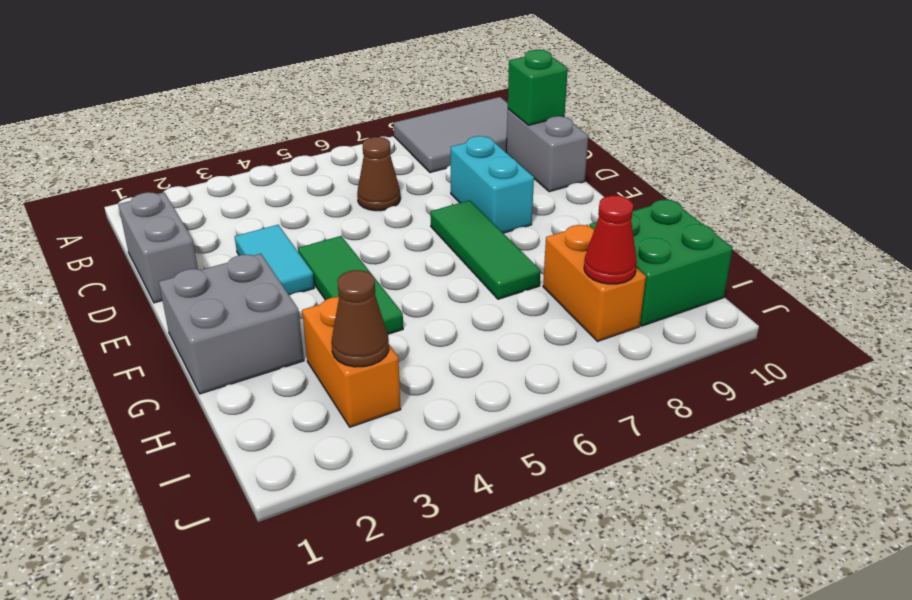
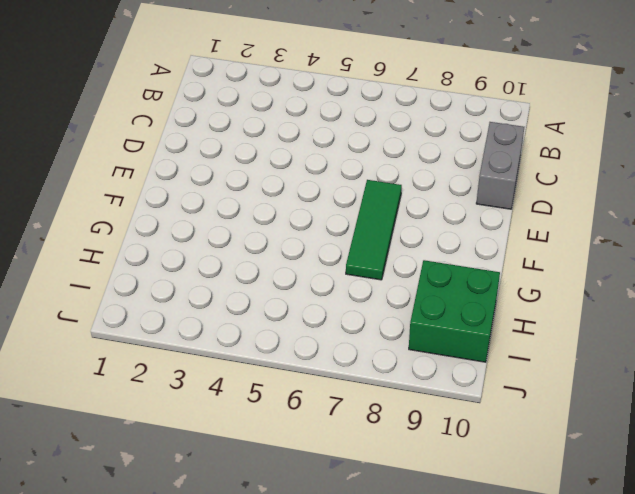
none -> grey tile A8:B10 level 1
none -> grey brick C1:D1 level 1
none -> brown cone C6 level 1

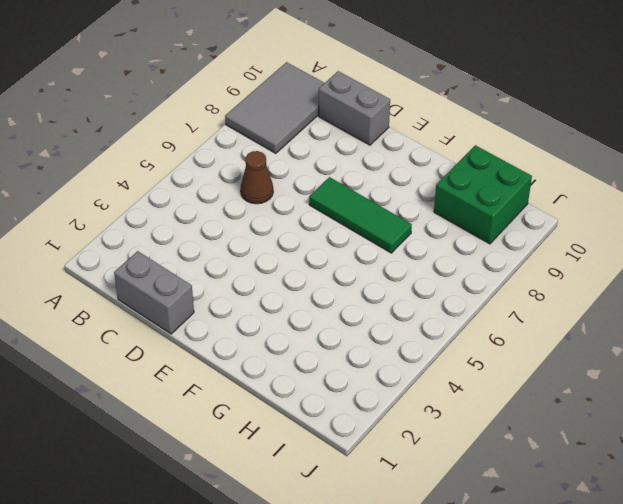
none -> cyan tile D3:E3 level 1
none -> cyan brick D8:E8 level 1
none -> green tile E4:G4 level 1

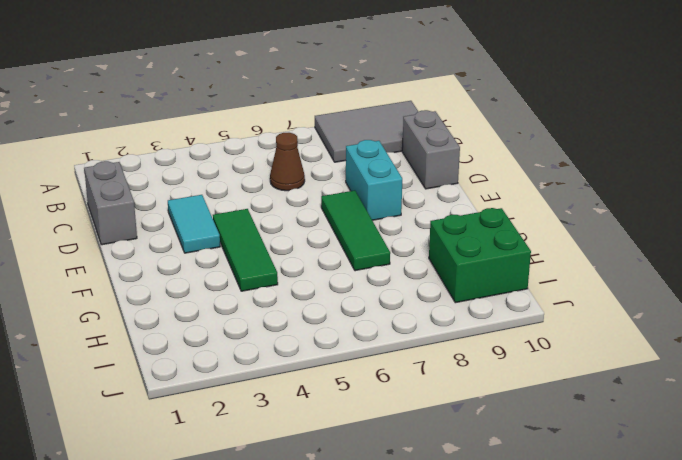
none -> grey brick F1:G2 level 1
none -> orange brick H3:I3 level 1
none -> orange brick H8:I8 level 1

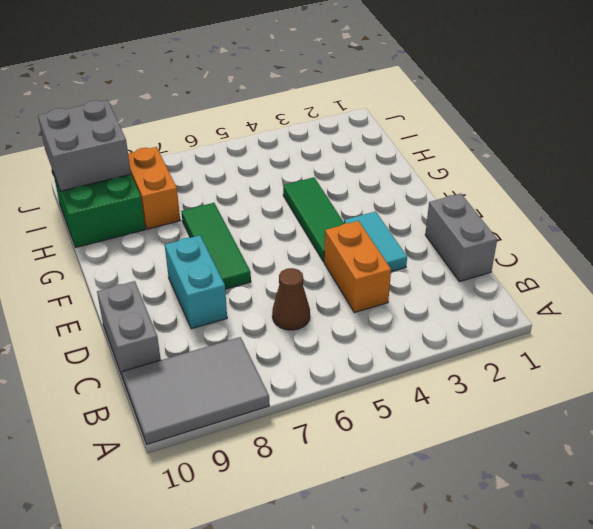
orange brick C4:D4 level 1 -> orange brick H3:I3 level 1
grey brick I9:J10 level 2 -> grey brick F1:G2 level 1
none -> green brick C10 level 2
none -> brown cone I3 level 2
none -> red cone I8 level 2

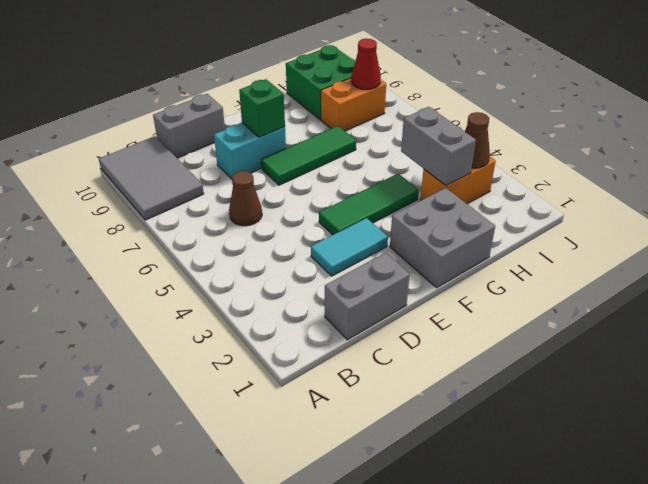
green brick E8 level 2 -> green brick C10 level 2
grey brick H3:H4 level 2 -> none

